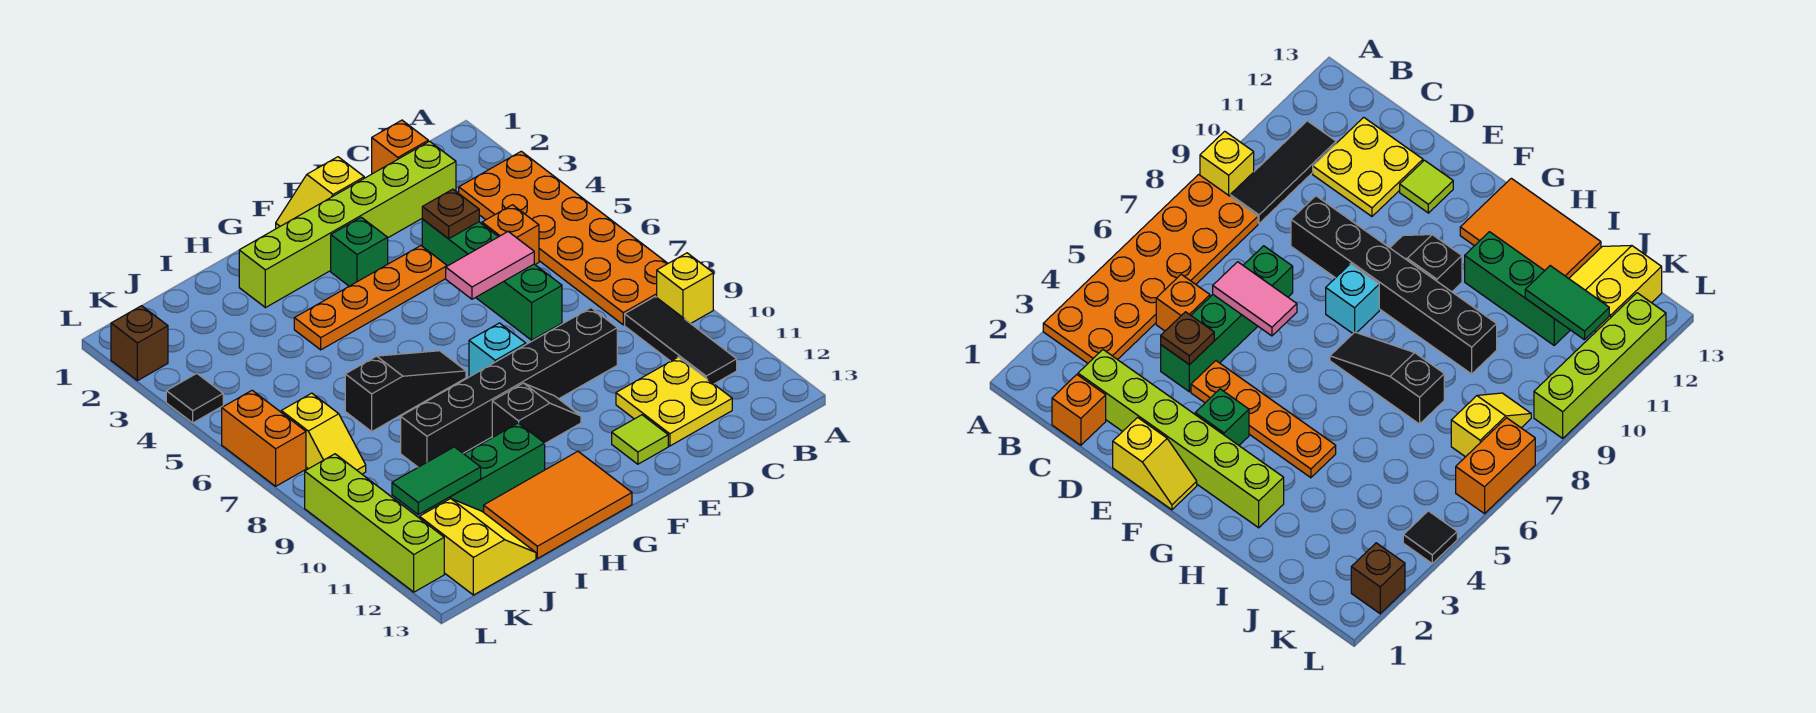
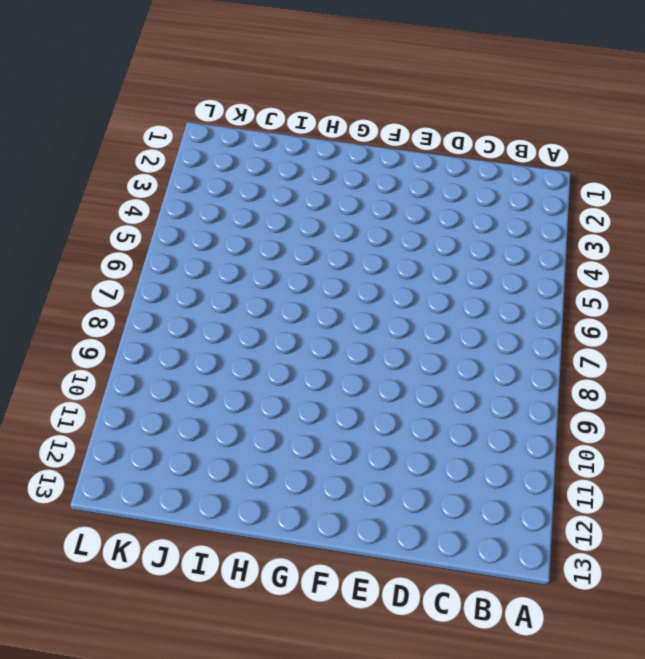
none -> orange plate A3:B8 level 1
none -> yellow brick A9 level 1
none -> black tile B9:B11 level 1

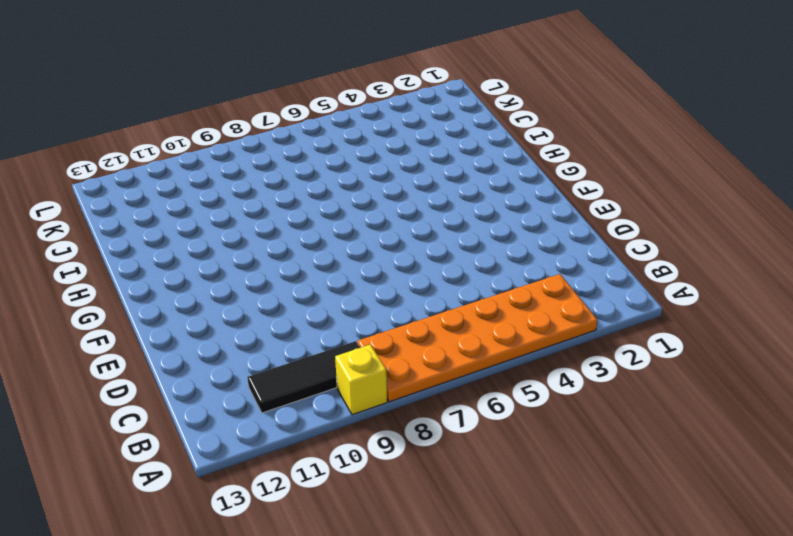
none -> orange brick C1 level 1
none -> lime brick C2:H2 level 1
none -> orange brick C5 level 1

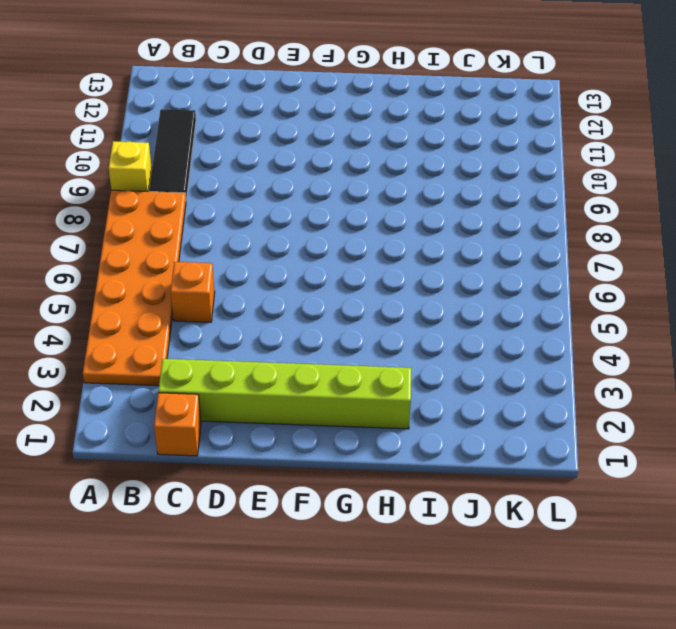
none -> yellow plate C11:D12 level 1
none -> green brick D4:D7 level 1
none -> black brick D9:I9 level 1

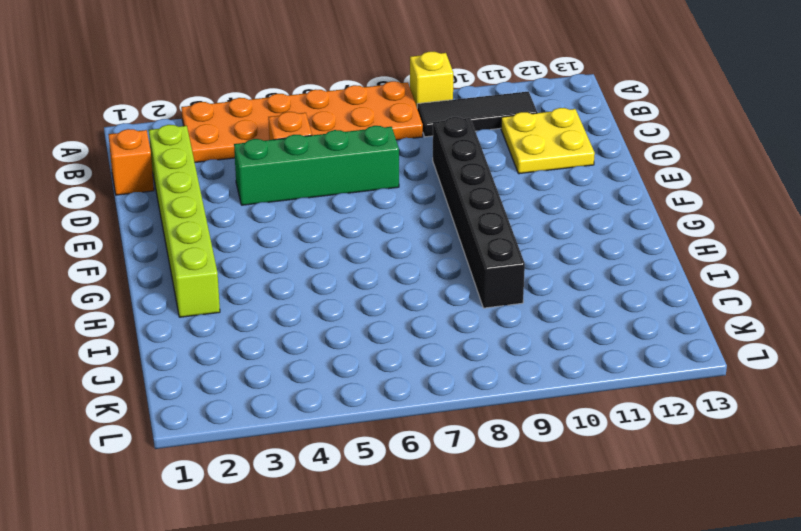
none -> yellow slope E1:F1 level 1 top E
none -> orange plate E4:H4 level 1
none -> lime tile E12 level 1

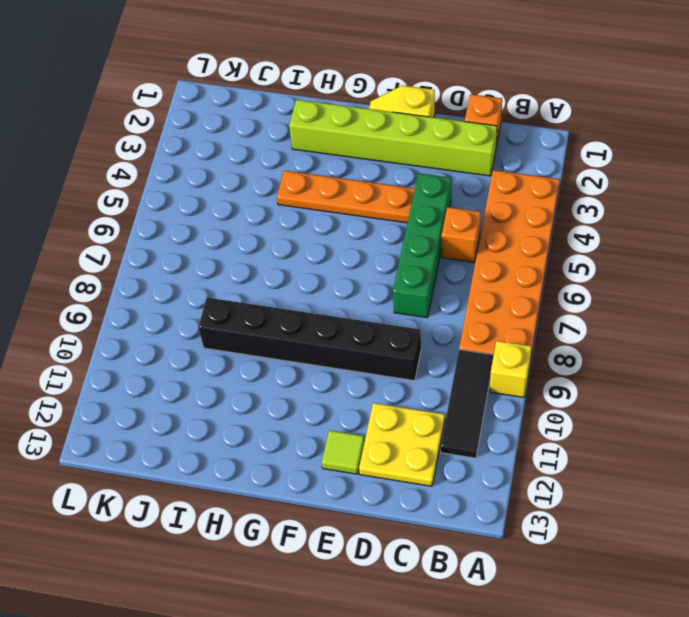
none -> green brick F3 level 1
none -> cyan brick F8 level 1
none -> black slope F10:G10 level 1 top G

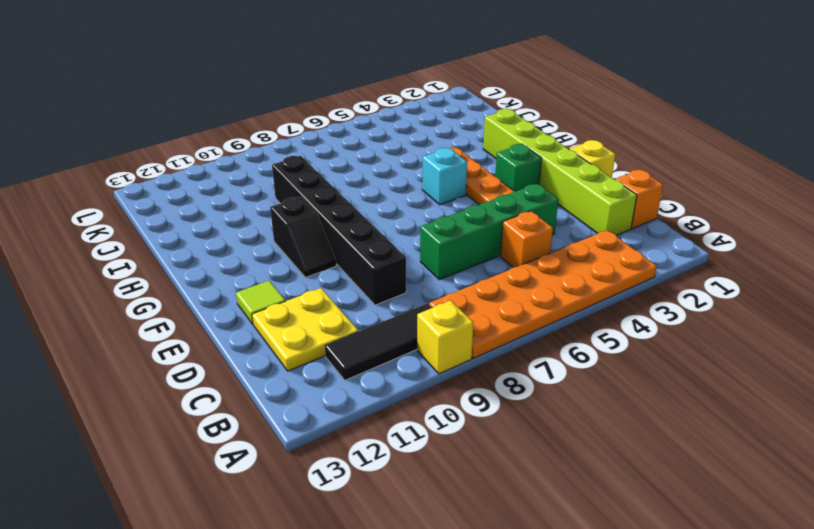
cyan brick G5 level 1 -> cyan brick F8 level 1
none -> black slope G7:I7 level 1 top I
none -> orange tile G12:I13 level 1
none -> green brick H11:J11 level 1

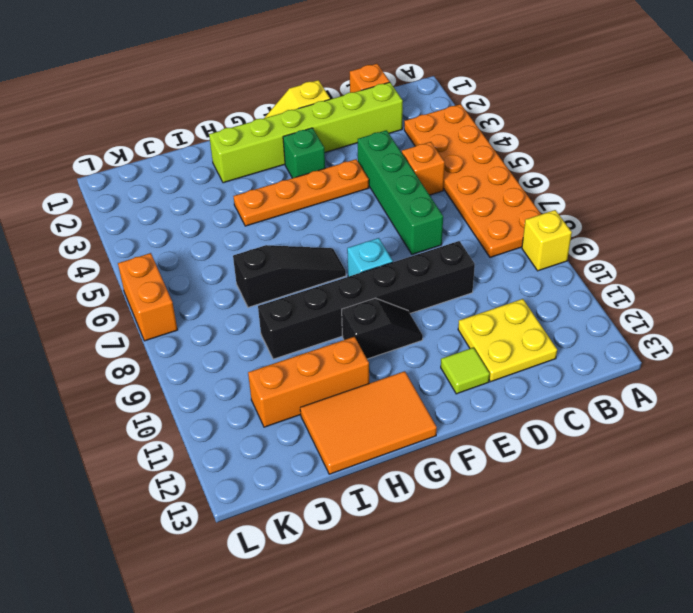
orange brick H11:J11 level 1 -> green brick H11:J11 level 1
none -> black tile B9:B11 level 1
none -> yellow slope J12:K13 level 1 top K
none -> yellow slope K7:K8 level 1 top 7

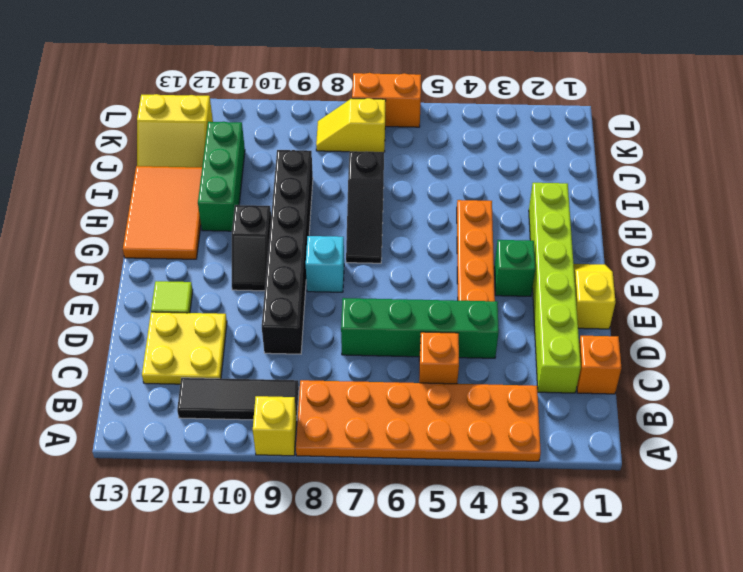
none -> brown brick L2 level 1
none -> black tile L4 level 1
none -> lime brick L9:L12 level 1

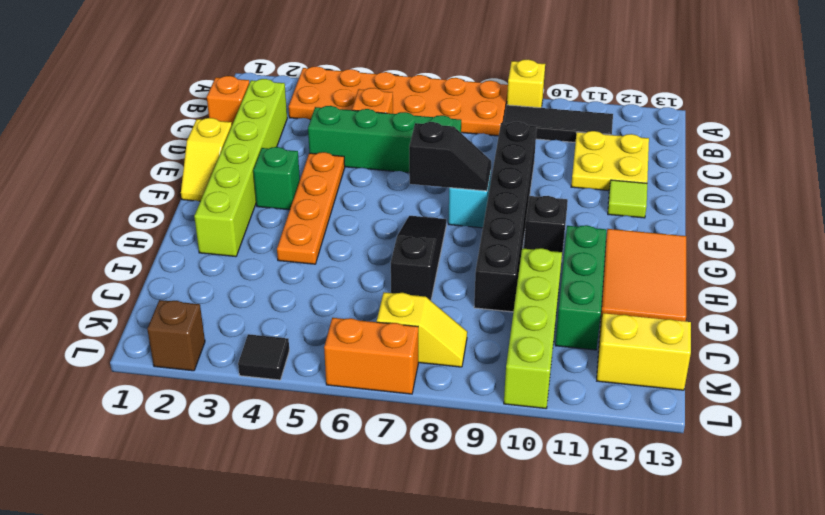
black slope F7:F8 level 2 top 7 -> none
lime brick I10:L10 level 1 -> lime brick L9:L12 level 1
none -> brown plate D4 level 2
none -> pink tile D6:E6 level 2
none -> green tile J11:K11 level 2

